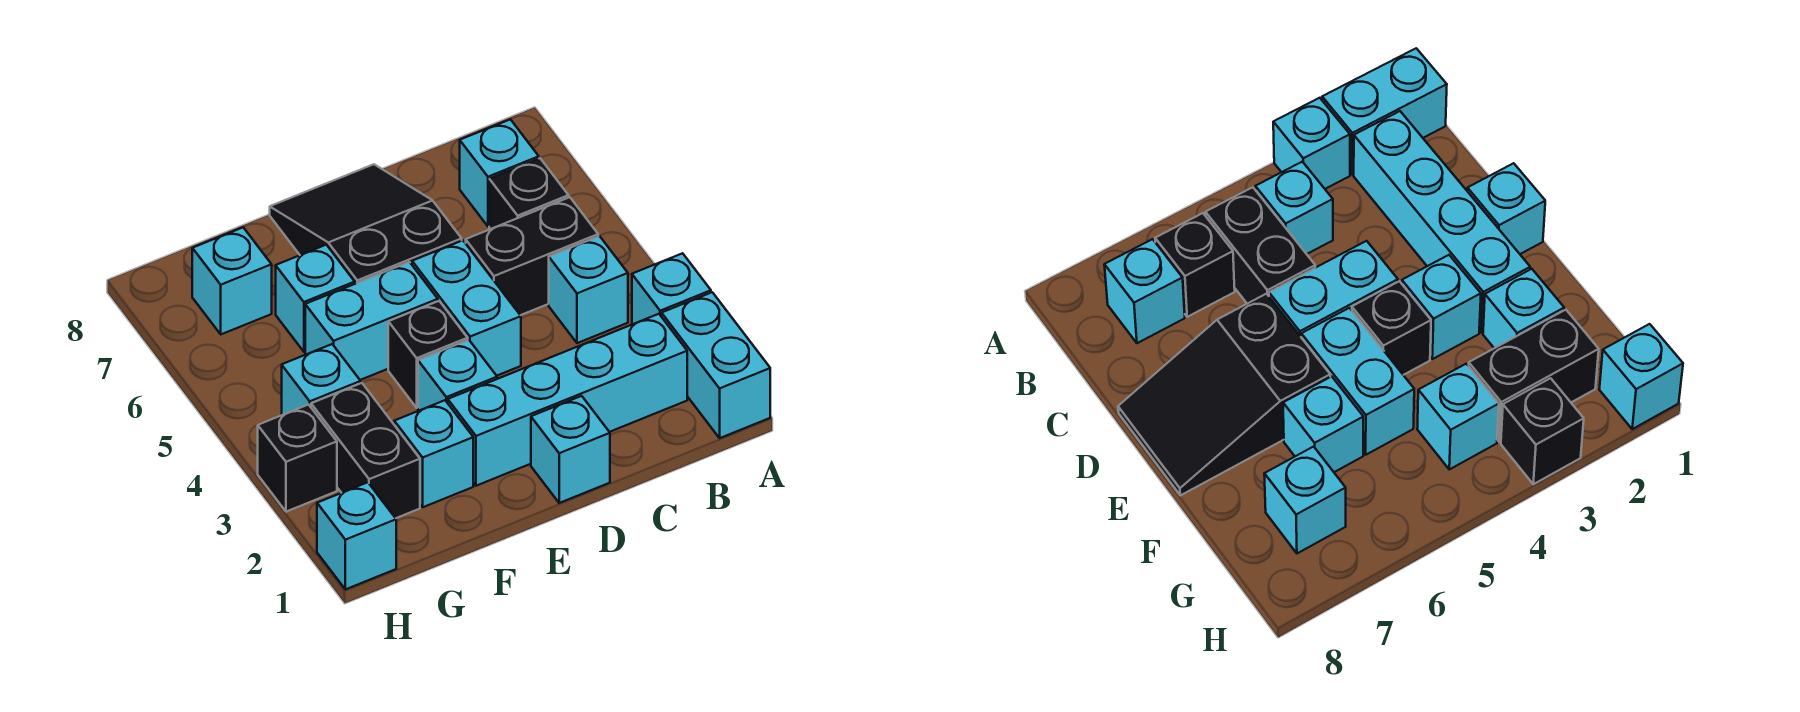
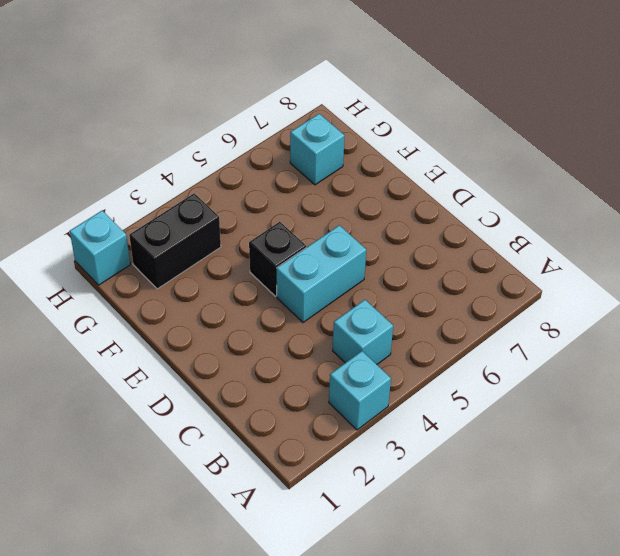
none -> cyan brick A1:A2 level 1
none -> cyan brick B2:E2 level 1
none -> black brick B5:C5 level 1

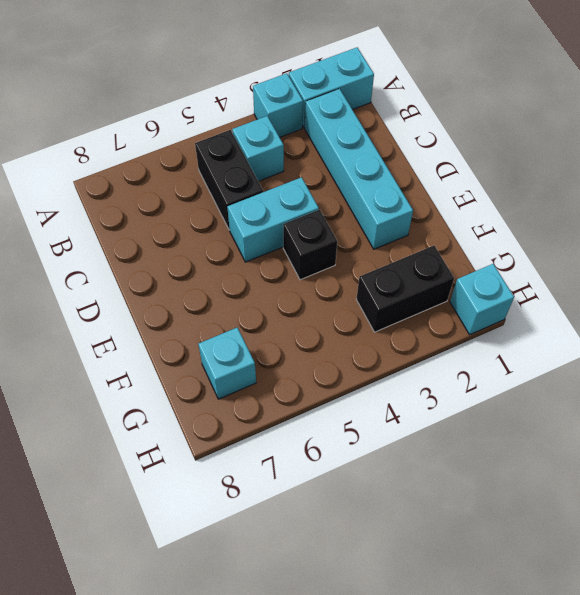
none -> black brick B6 level 1
none -> cyan brick B7 level 1
none -> cyan brick D1 level 1

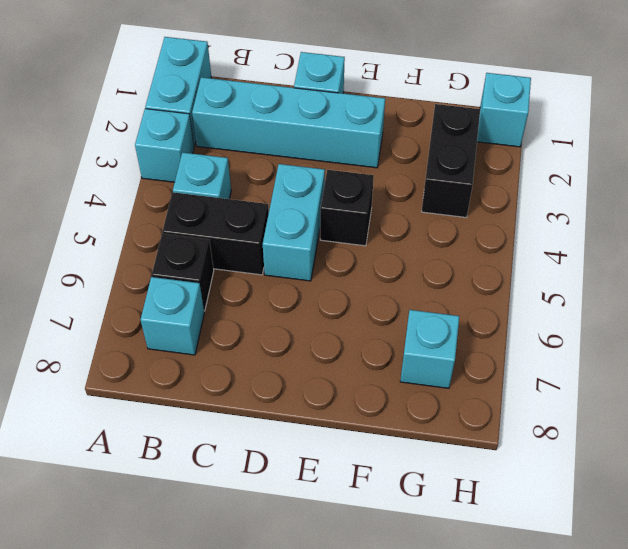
none -> black slope D6:E8 level 1 top 6
none -> cyan brick E3 level 1
none -> cyan brick E5:F5 level 1

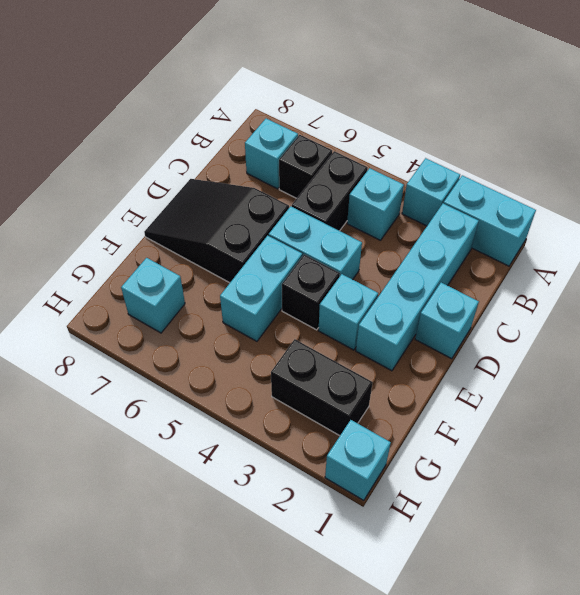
none -> cyan brick F2 level 1
none -> cyan brick F6 level 1
none -> cyan brick G4 level 1

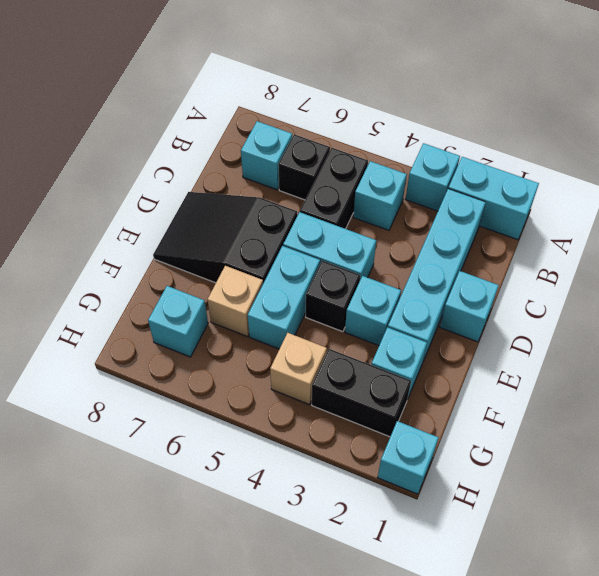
tan brick F6 level 1 -> cyan brick F6 level 1
tan brick G4 level 1 -> cyan brick G4 level 1
none -> black brick H3 level 1

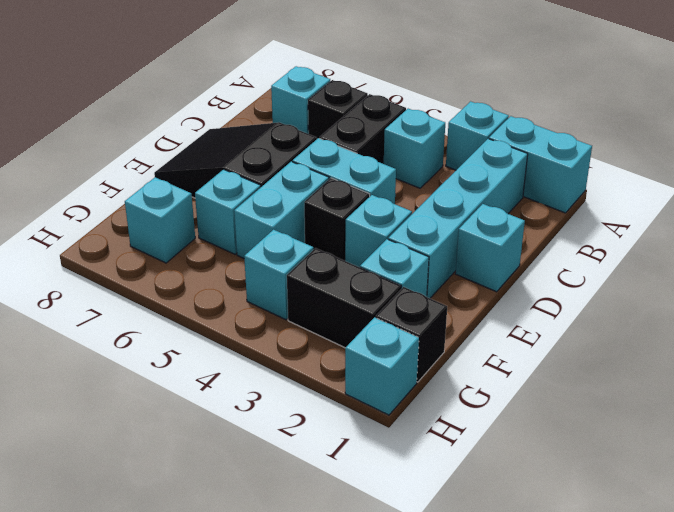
black brick G1 level 1 -> black brick H3 level 1

